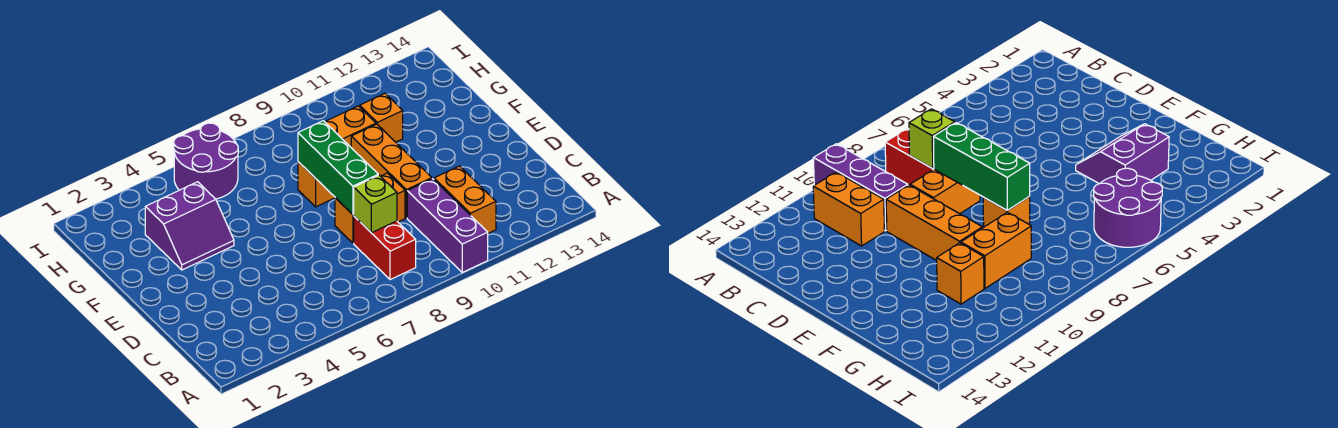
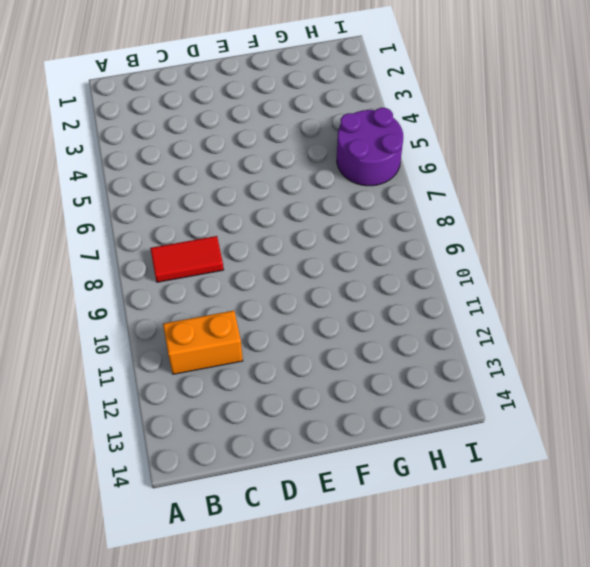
red tile B8:C8 level 1 -> red brick B8:C8 level 1
none -> purple brick A10:C10 level 1
none -> orange brick D8:D9 level 1
none -> orange brick D10:F10 level 1

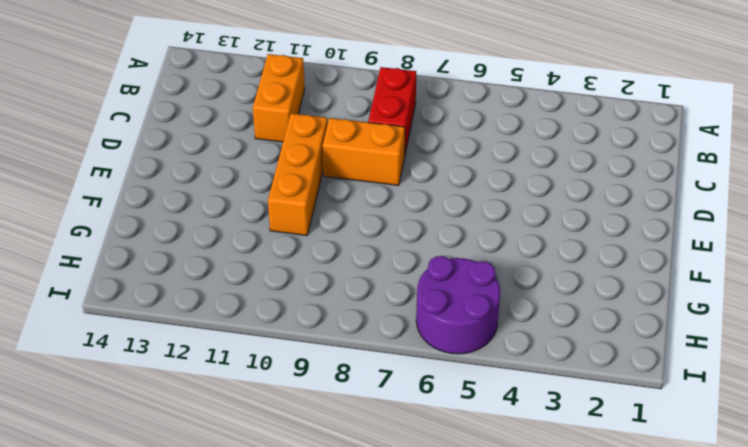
none -> purple brick A10:C10 level 1
none -> purple slope F3:G4 level 1 top G
none -> orange brick F8 level 1

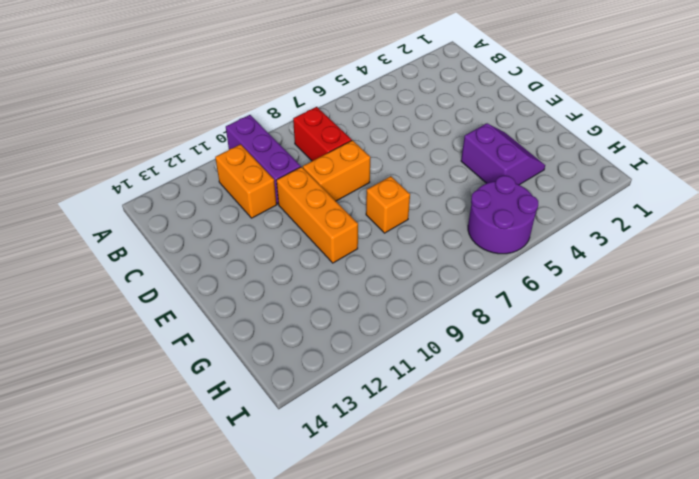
purple slope F3:G4 level 1 top 4 -> purple slope F3:G4 level 1 top G
none -> orange brick G9:G10 level 1
none -> orange brick G11 level 1
none -> lime brick C8 level 2

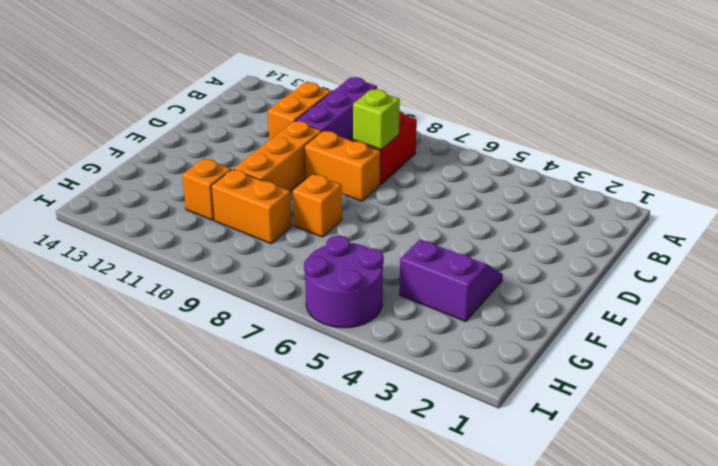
none -> green brick D8:F8 level 2

